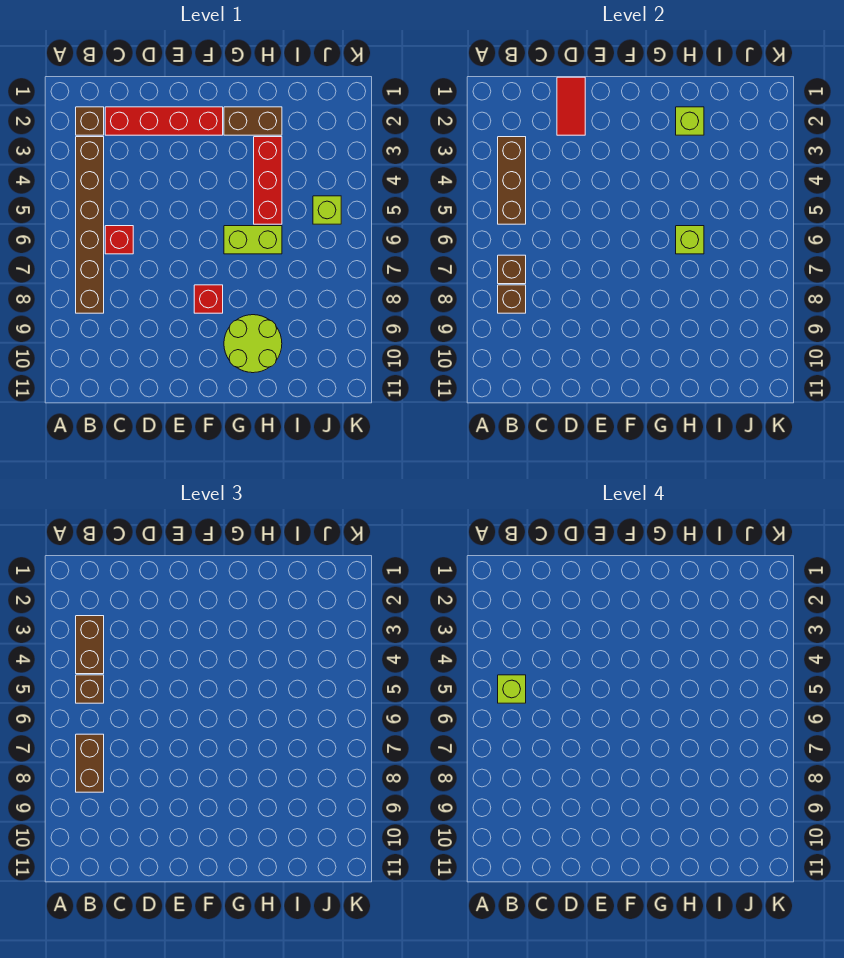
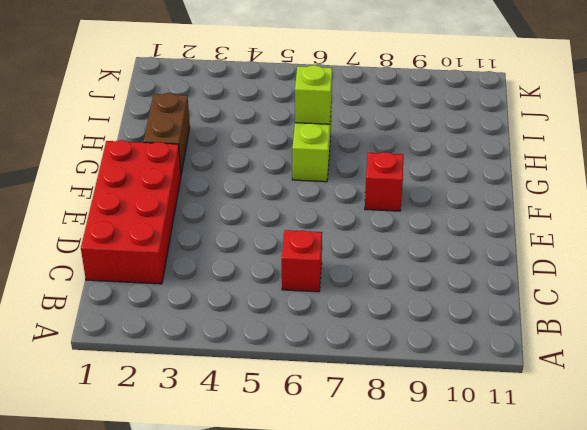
red brick C1:F2 level 1 -> red brick C2:F2 level 1
none -> brown brick B2 level 1
none -> brown brick B3:B8 level 1
none -> lime round brick G9:H10 level 1

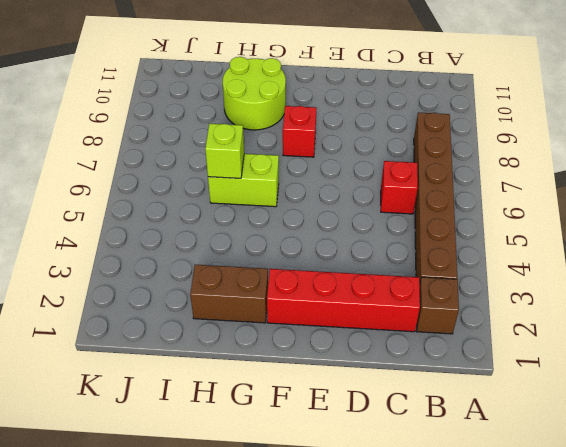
none -> red brick H3:H5 level 1
none -> lime brick J5 level 1
none -> brown brick B3:B5 level 2

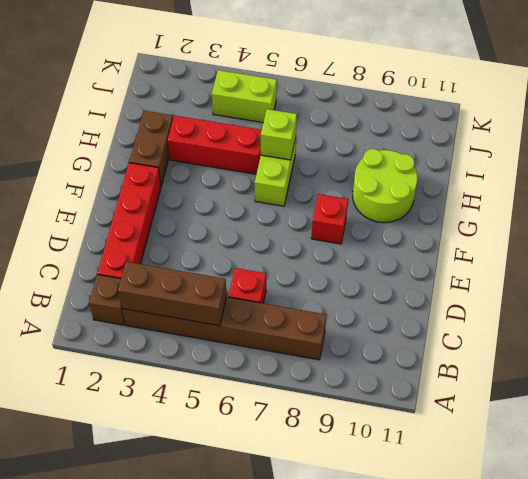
lime brick J4:J5 level 1 -> lime brick J5 level 1
none -> brown brick B7 level 2
none -> brown brick B8 level 2
none -> red tile D1:D2 level 2

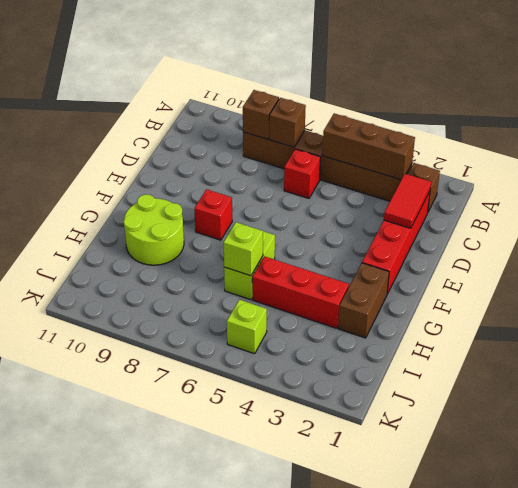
red tile C2:D2 level 2 -> red tile D1:D2 level 2
none -> lime brick H2 level 2
none -> brown brick B3:B4 level 3
none -> brown brick B5 level 3

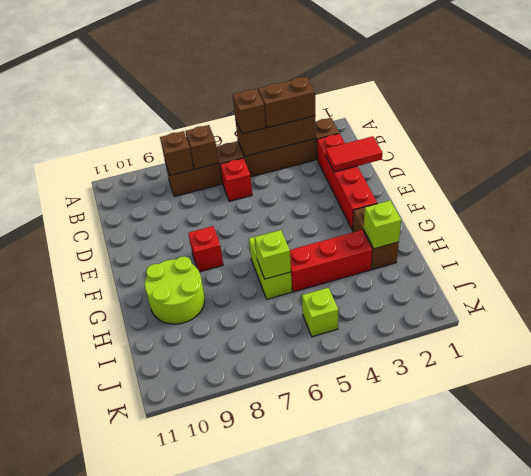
none -> brown brick B7:B8 level 3
none -> lime brick B5 level 4

